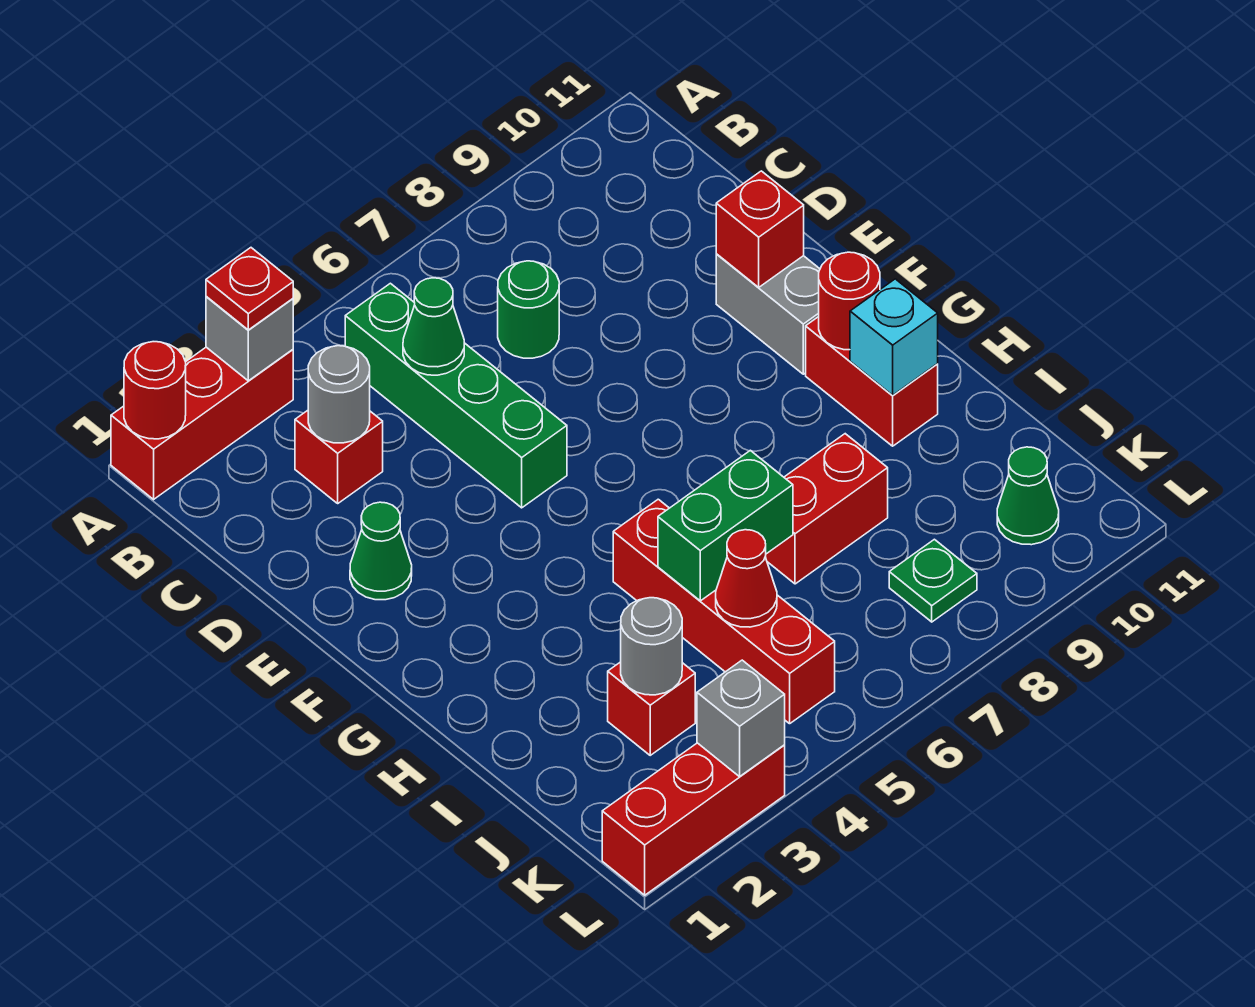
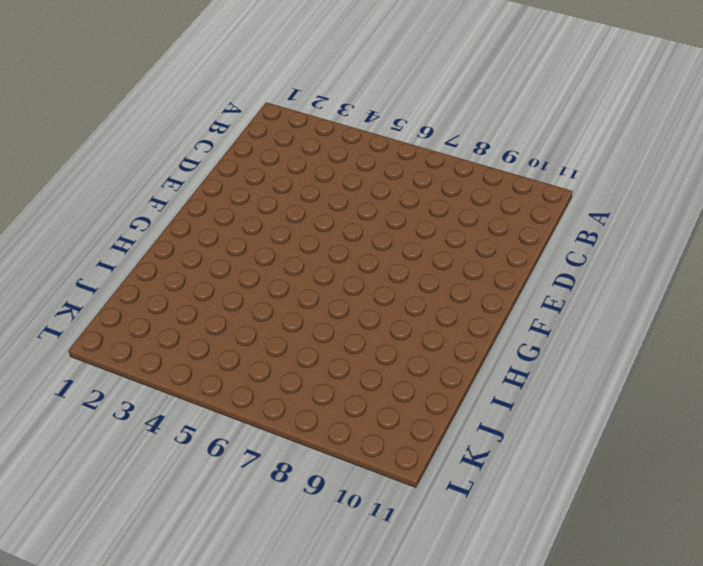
none -> red brick A1:A3 level 1
none -> green brick B5:E5 level 1
none -> red brick C3 level 1

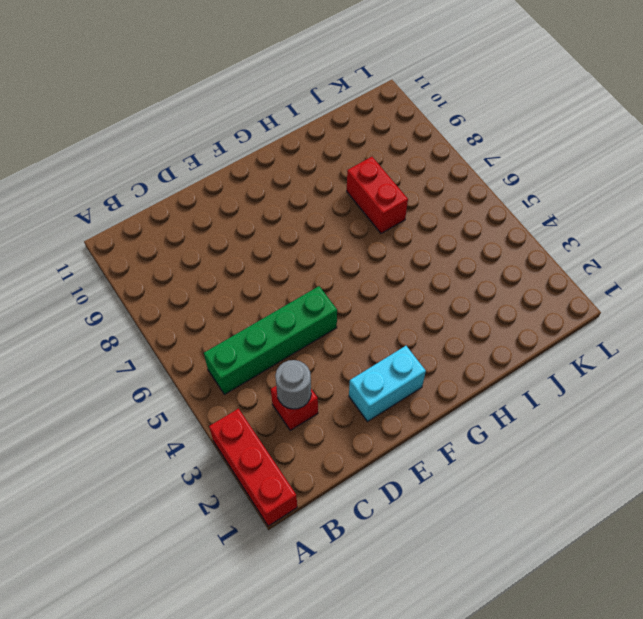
cyan brick E2:F2 level 1 -> green cone E2 level 1
none -> green round brick C7 level 1
none -> grey brick E10:F10 level 1
none -> red brick G10:H10 level 1

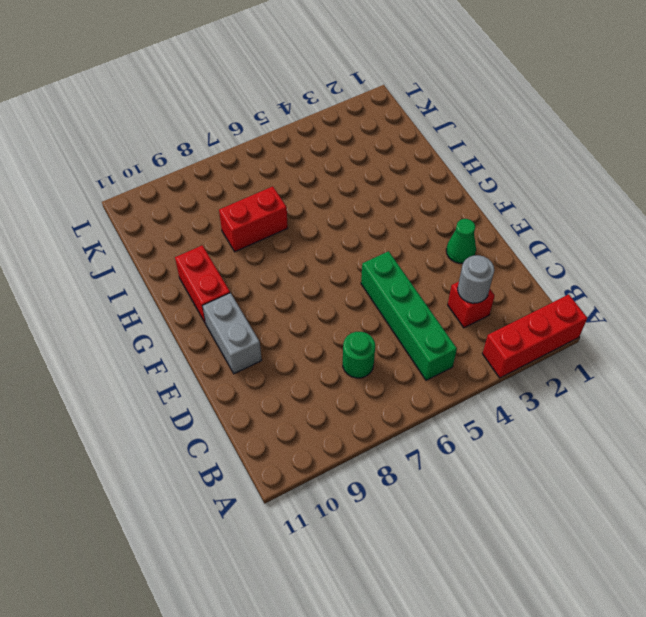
none -> red brick H5:K5 level 1
none -> red brick J3 level 1
none -> green plate K8 level 1

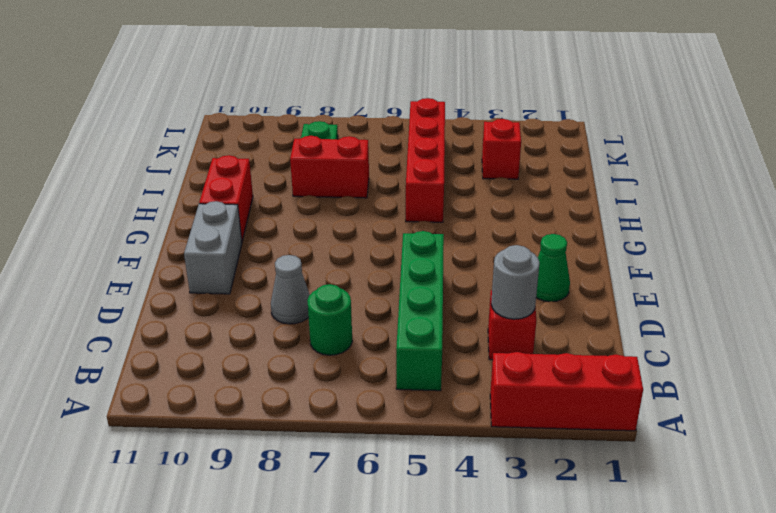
grey cone D8 level 1 -> none
none -> green cone K10 level 1
none -> red brick L1:L3 level 1
none -> red round brick A1 level 2

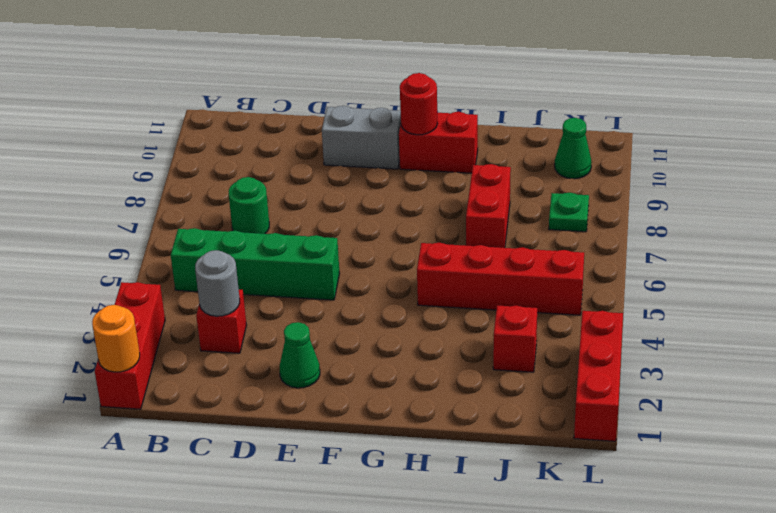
orange round brick A1 level 2 -> red round brick A1 level 2
none -> grey brick A3 level 2
none -> green cone C5 level 2
none -> red brick E10 level 2

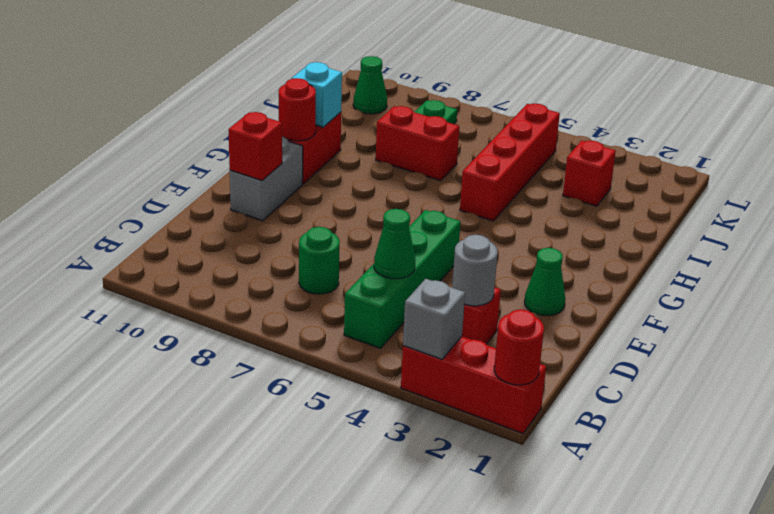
none -> red brick L1:L3 level 1
none -> green brick I5:I6 level 2
none -> grey round brick J3 level 2

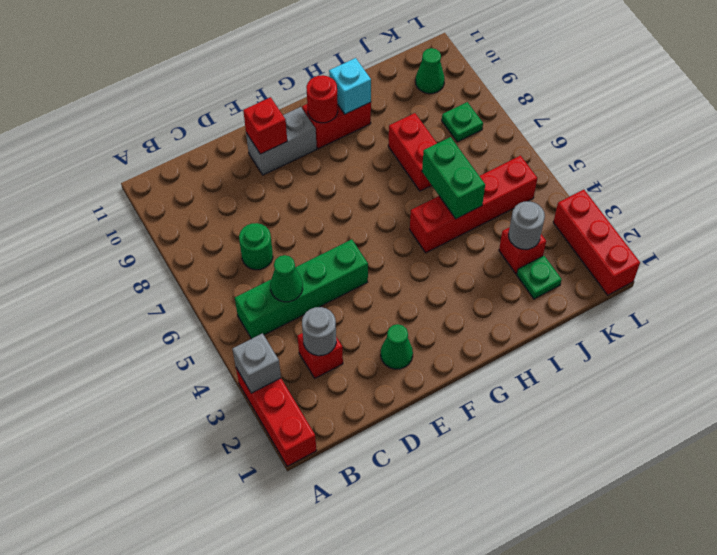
green plate J2 level 1 -> none
none -> red round brick A1 level 2
none -> red cone J5 level 2
none -> grey brick L3 level 2

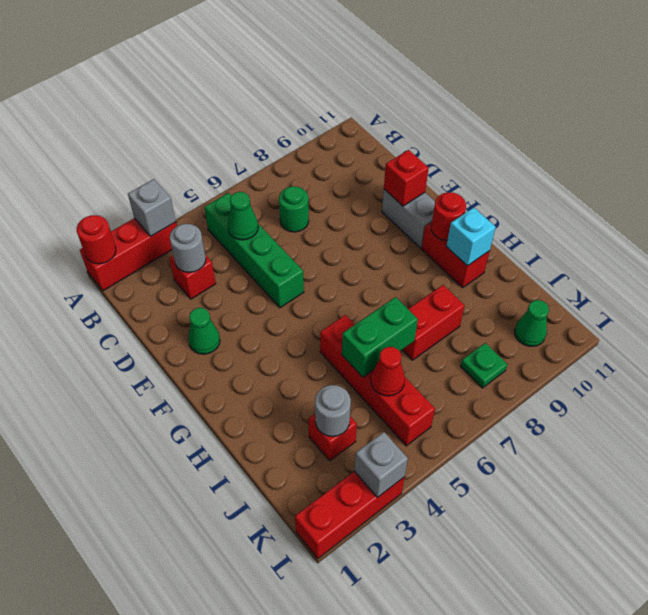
none -> red plate A3 level 3

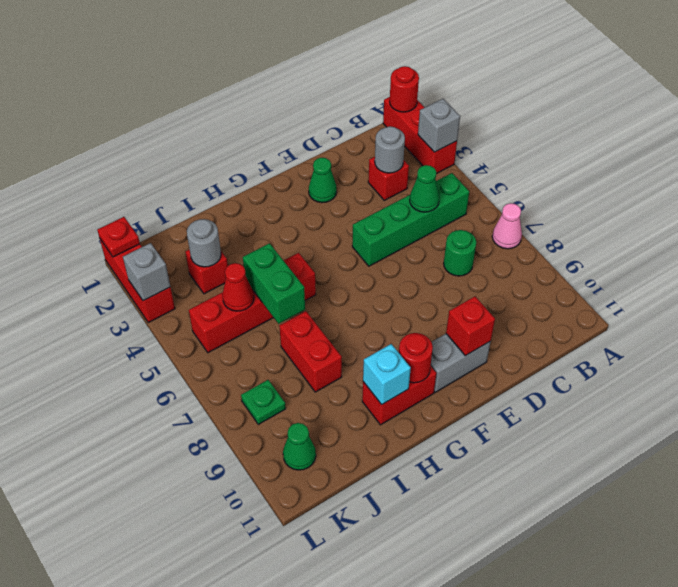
pink cone A7 level 1 -> none
red plate L1 level 2 -> red plate A3 level 3

